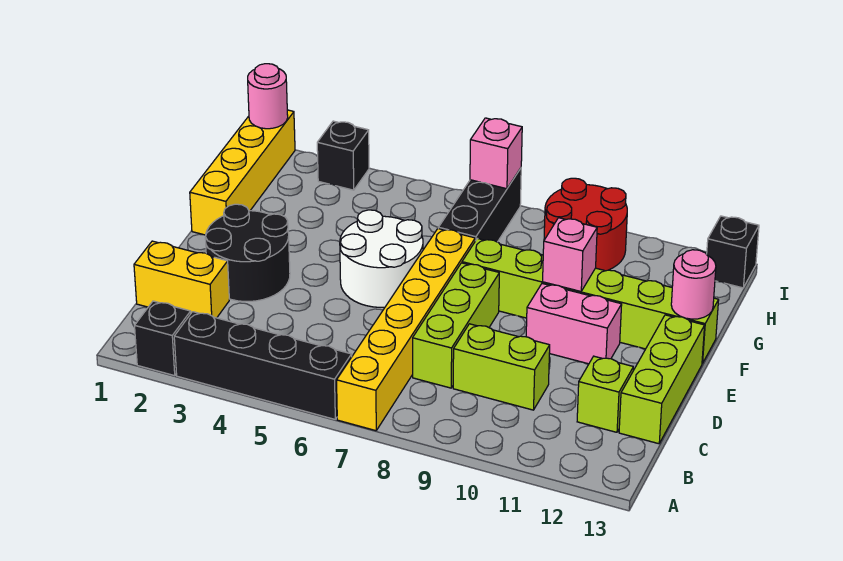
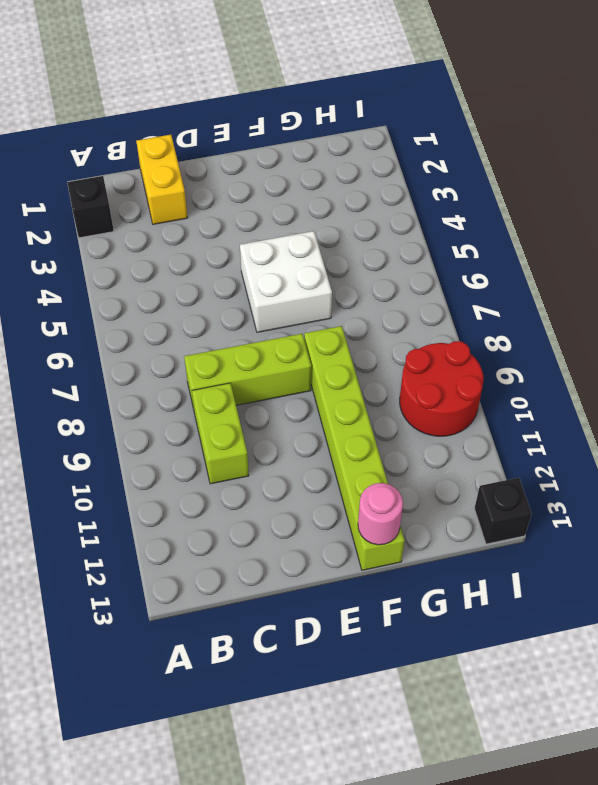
white brick E5:F6 level 1 -> white round brick E5:F6 level 1
none -> black brick A3:A6 level 1
none -> yellow brick A7:F7 level 1
none -> lime brick C12 level 1

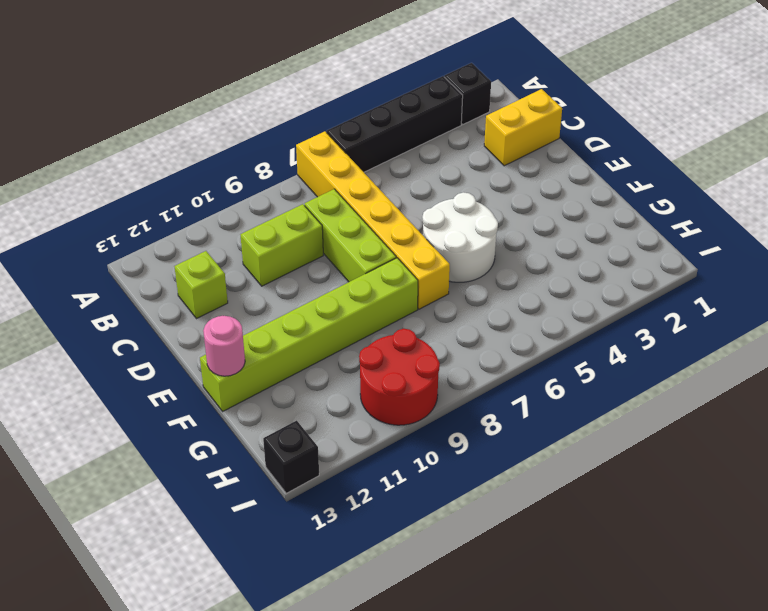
none -> lime brick C13:E13 level 1
none -> black round brick D2:E3 level 1
none -> pink brick E10:E11 level 1

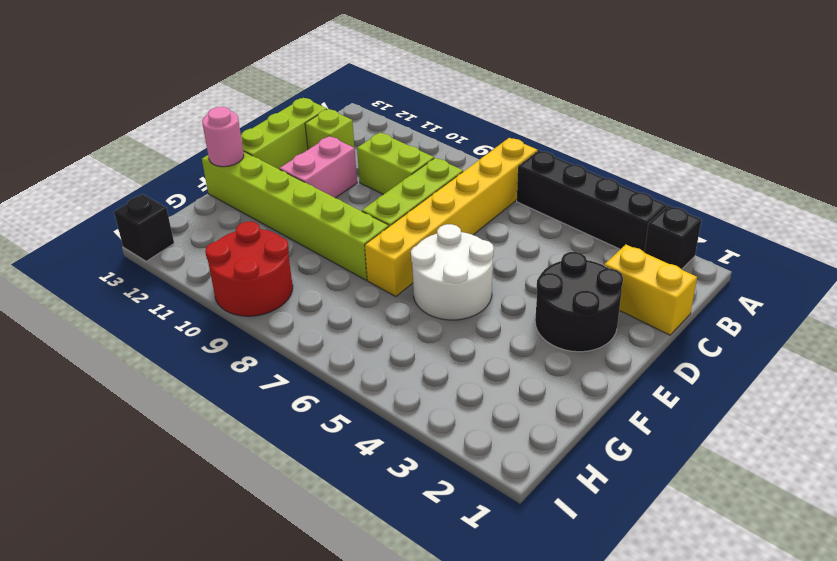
pink brick D11:E11 level 1 -> pink brick E10:E11 level 1
none -> yellow brick F1:I1 level 1
none -> black brick G7:I7 level 1
none -> black brick I3 level 1

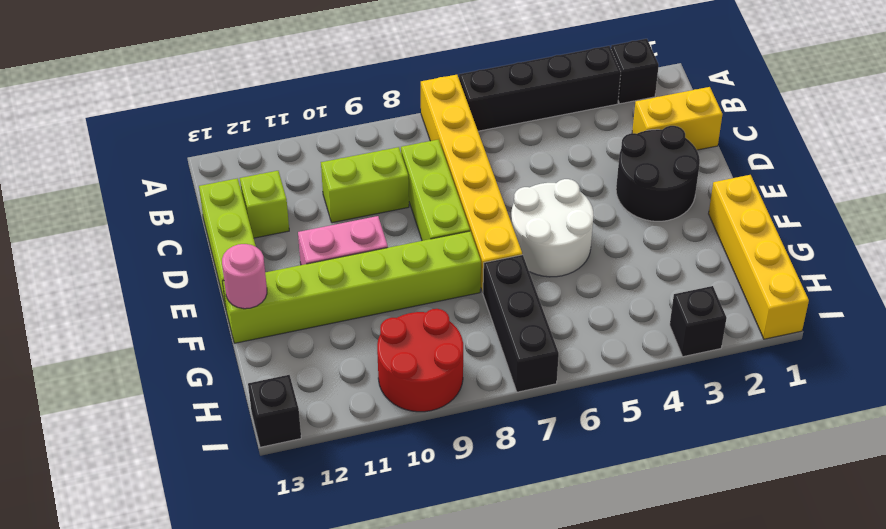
none -> pink brick F10 level 2
none -> pink round brick I1 level 2
none -> pink brick I7 level 2

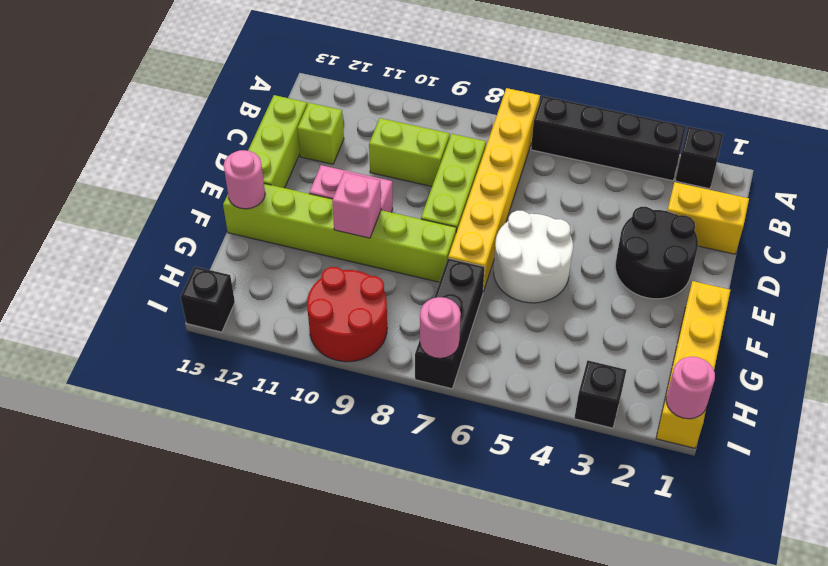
pink round brick I7 level 2 -> pink brick I7 level 2

